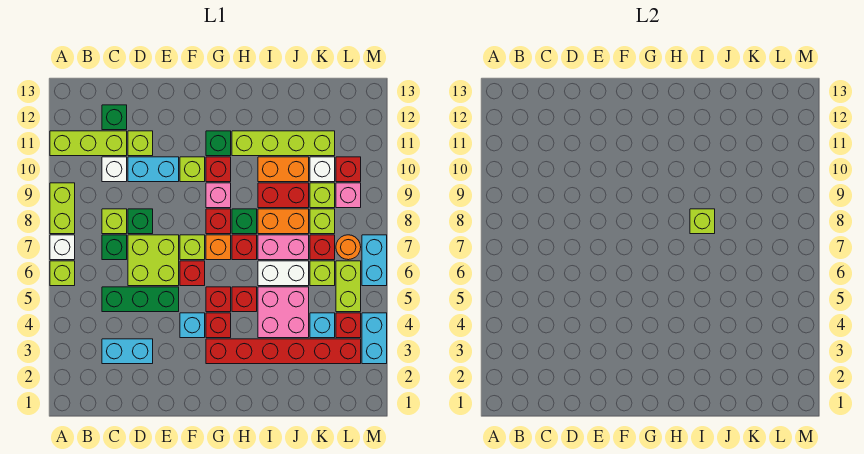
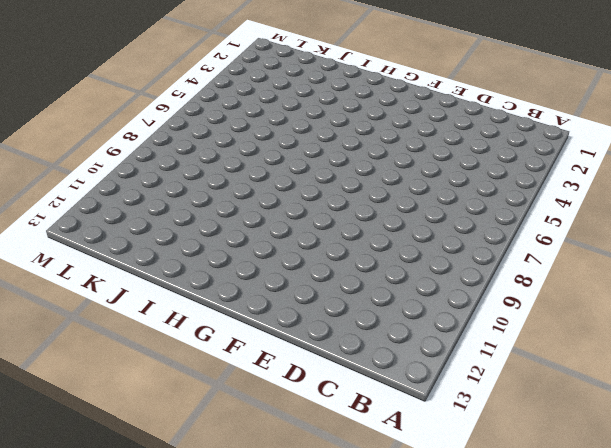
none -> lime brick A6 level 1
none -> white brick A7 level 1
none -> lime brick A8:A9 level 1
none -> lime brick A11:C11 level 1

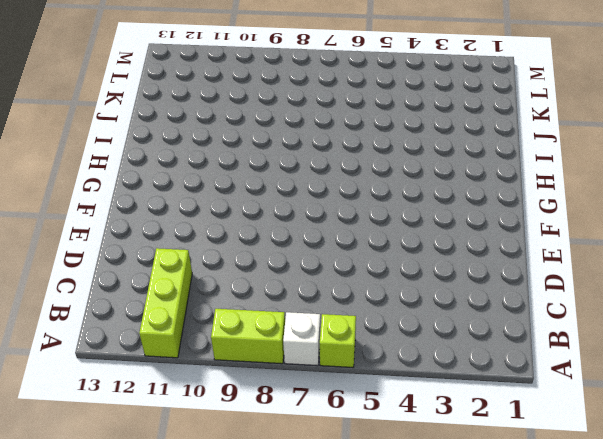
none -> cyan brick C3:D3 level 1
none -> green brick C5:E5 level 1
none -> green brick C7 level 1
none -> lime brick C8 level 1

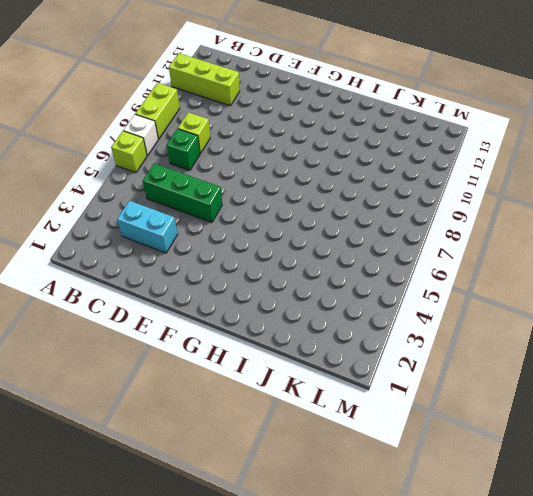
none -> white brick C10 level 1
none -> green brick C12 level 1
none -> lime brick D6:E7 level 1
none -> green brick D8 level 1

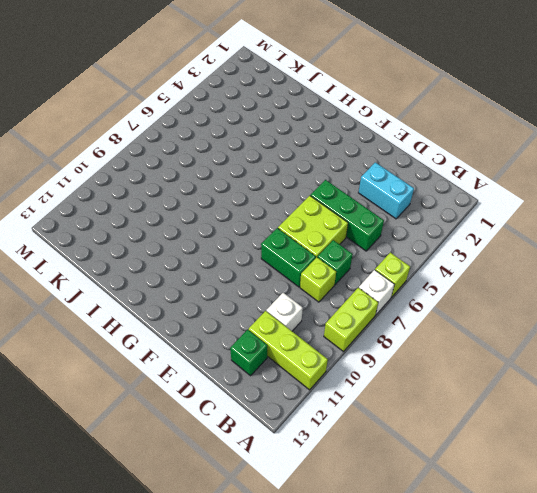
green brick D8:E8 level 1 -> green brick D8 level 1
none -> cyan brick D10:E10 level 1
none -> lime brick D11 level 1
none -> cyan brick F4 level 1
none -> red brick F6 level 1

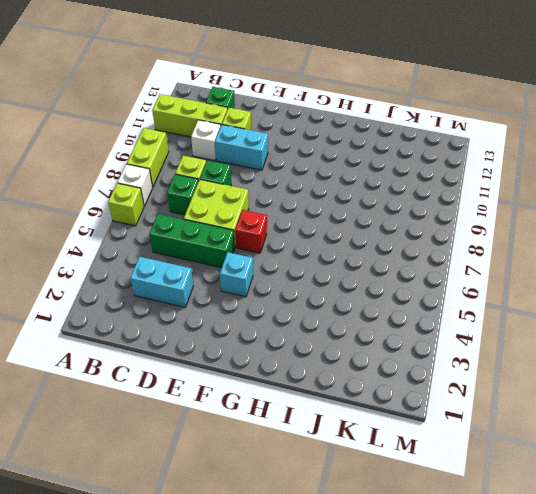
none -> lime brick F7 level 1
none -> lime brick F10 level 1
none -> red brick G3:L3 level 1
none -> red brick G4 level 1

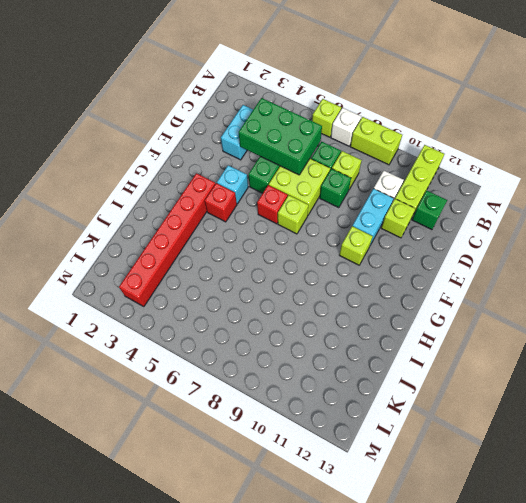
green brick C4:D6 level 2 -> none
none -> red brick G5 level 1
none -> orange brick G7 level 1
none -> red brick G8 level 1
none -> pink brick G9 level 1

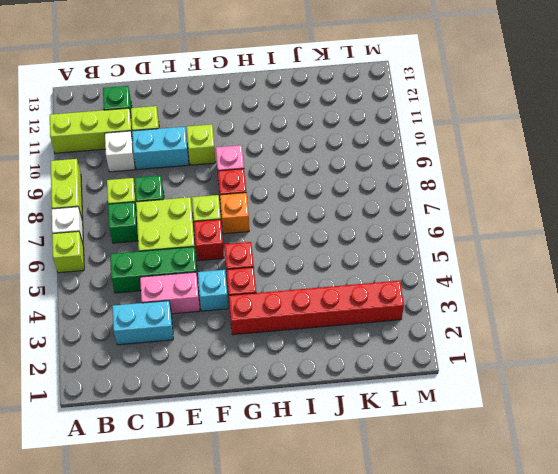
pink brick D4:E4 level 1 -> pink brick I7:J7 level 1
none -> red brick G10 level 1
none -> green brick G11 level 1
none -> red brick H5 level 1
none -> red brick H7 level 1

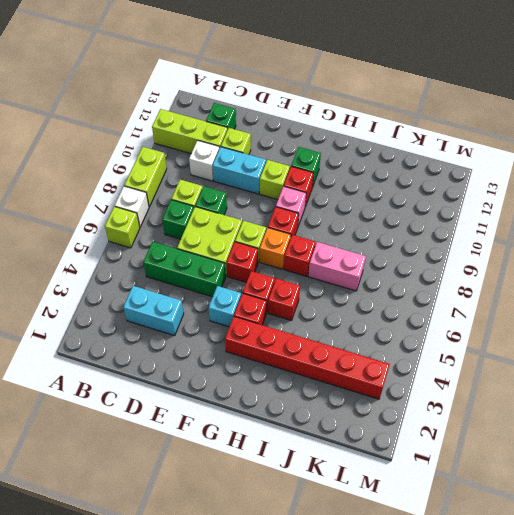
none -> green brick H8 level 1
none -> lime brick H11:K11 level 1
none -> pink brick I4:J5 level 1
none -> white brick I6:J6 level 1

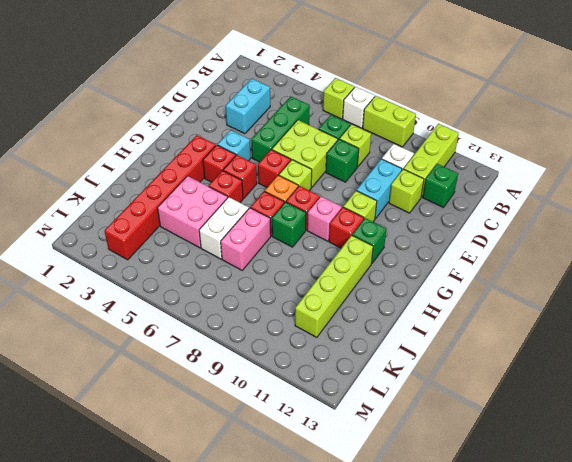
none -> orange brick I8:J8 level 1
none -> red brick I9:J9 level 1
none -> orange brick I10:J10 level 1
none -> cyan brick K4 level 1

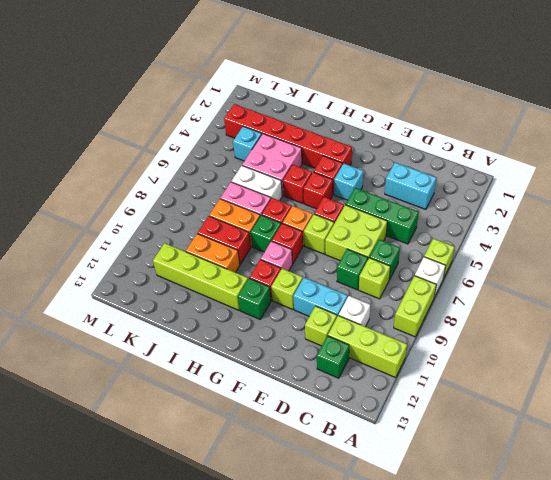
none -> lime brick K6 level 1
none -> red brick K7 level 1
none -> lime brick K8 level 1
none -> lime brick K9 level 1

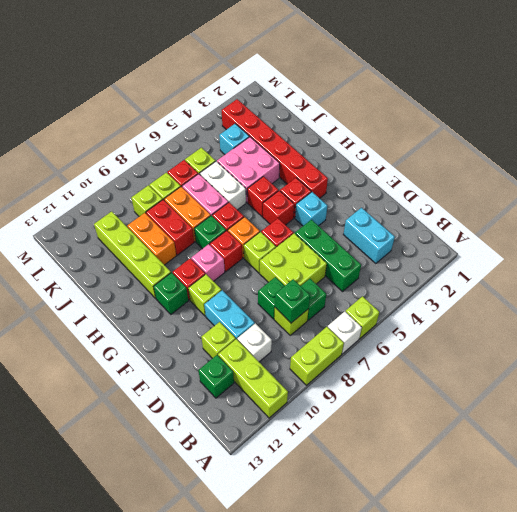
green brick C8 level 2 -> none
none -> white brick K10 level 1
none -> red brick L4 level 1
none -> lime brick L5:L6 level 1
none -> orange round brick L7 level 1

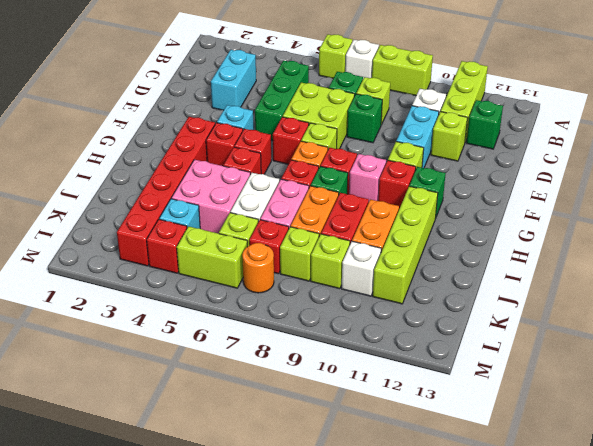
none -> pink brick L9 level 1
none -> red brick L10 level 1
none -> cyan brick M3:M4 level 1
none -> cyan brick M6:M7 level 1

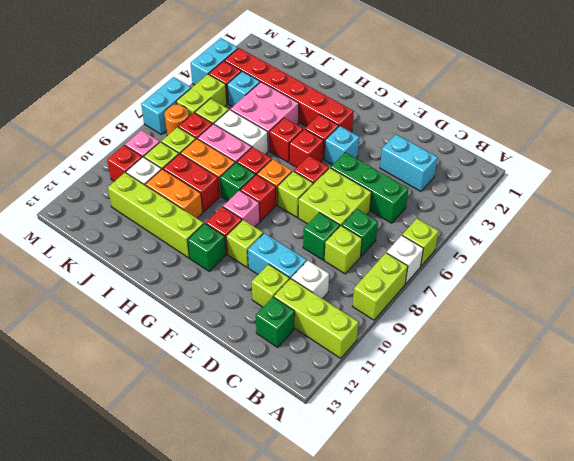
none -> lime brick I8 level 2

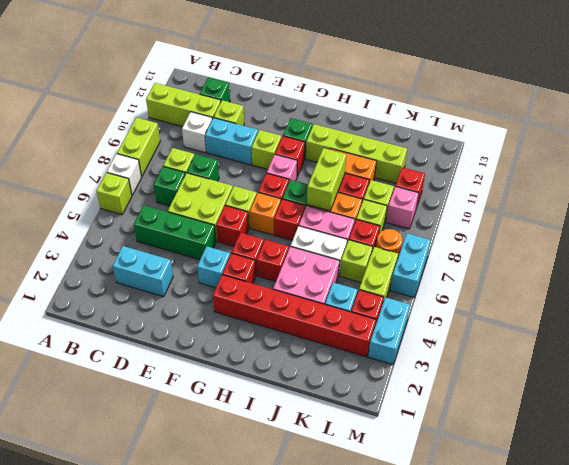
lime brick I8:I9 level 2 -> lime brick I8 level 2
none -> white brick K10 level 1

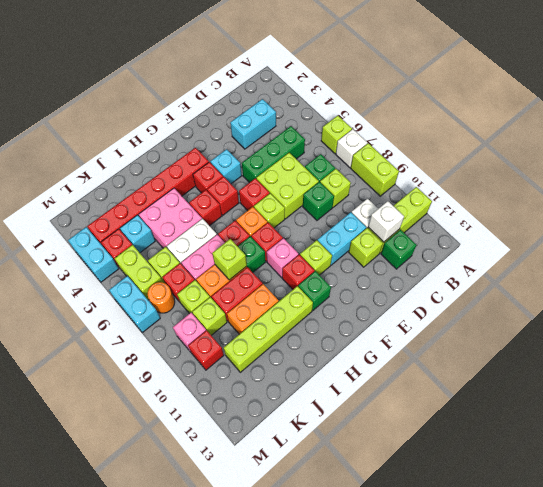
white brick C11 level 2 -> white brick K10 level 1

